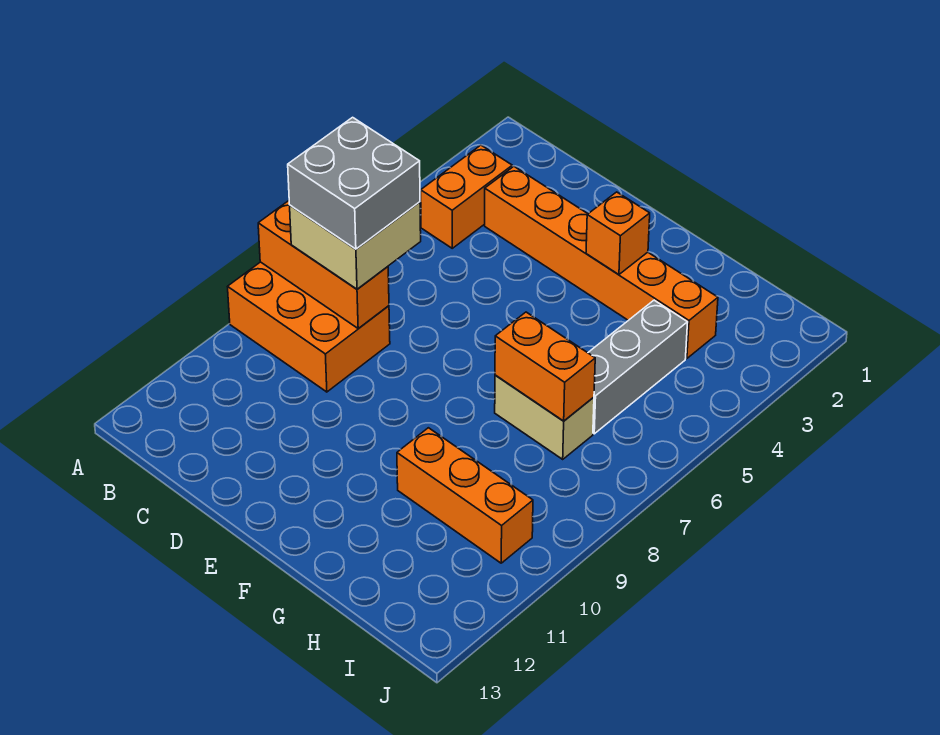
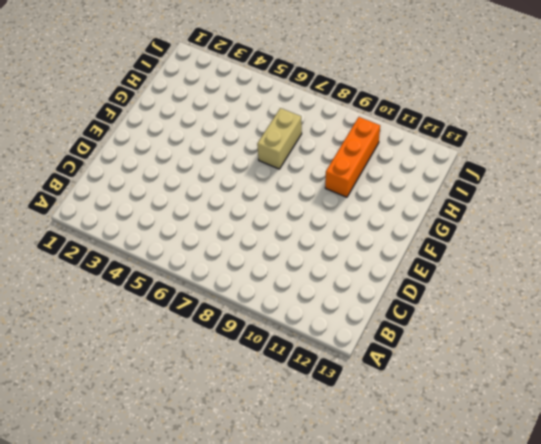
none -> orange brick A8:C9 level 1
none -> orange brick B3:B4 level 1

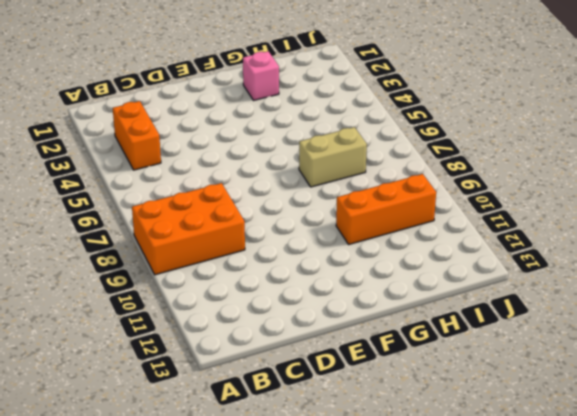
pink brick G2 level 1 -> none
none -> orange brick C3:H3 level 1
none -> grey brick H4:H6 level 1

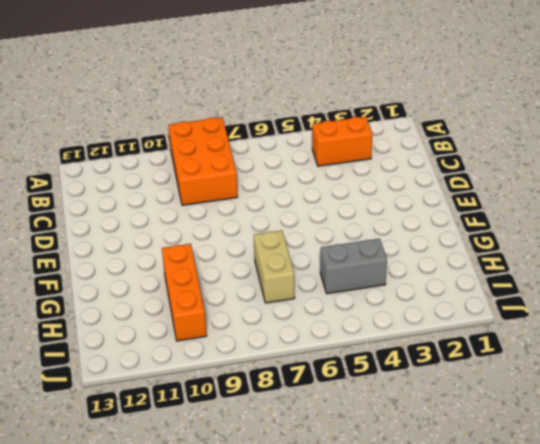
grey brick H4:H5 level 1 -> grey brick H4:H6 level 1
none -> orange brick C3:H3 level 1
none -> orange brick A8:C8 level 2

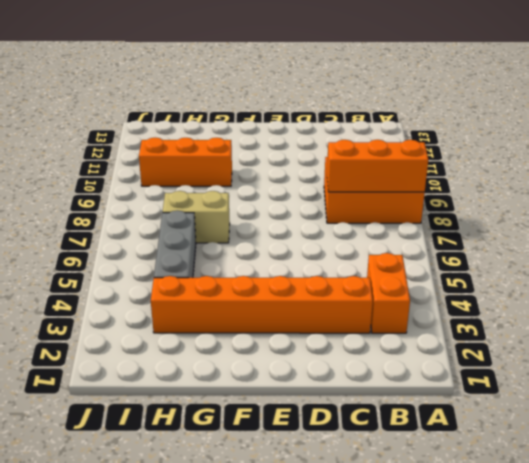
none -> orange brick F3 level 2
none -> orange brick G7:H7 level 2

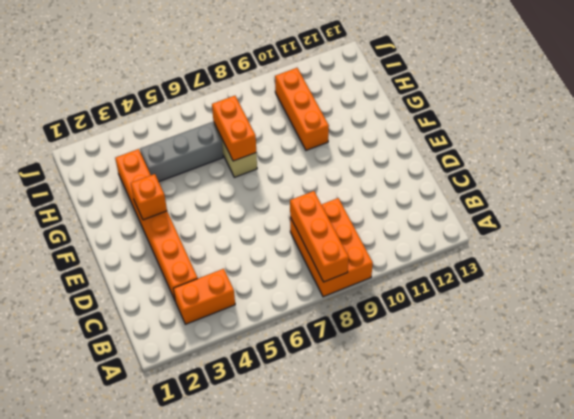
none -> tan brick B7:C8 level 3
none -> grey brick B7:C8 level 4

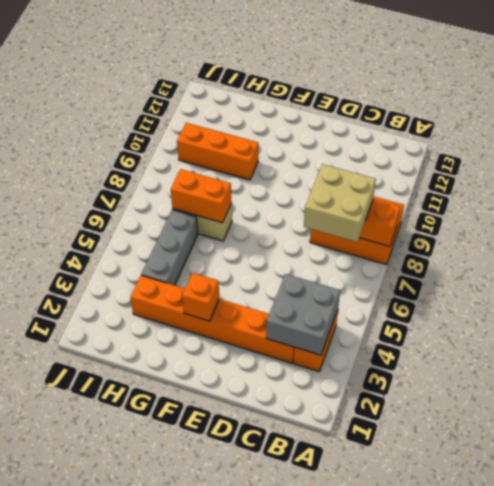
grey brick B3:C4 level 2 -> grey brick B7:C8 level 4

